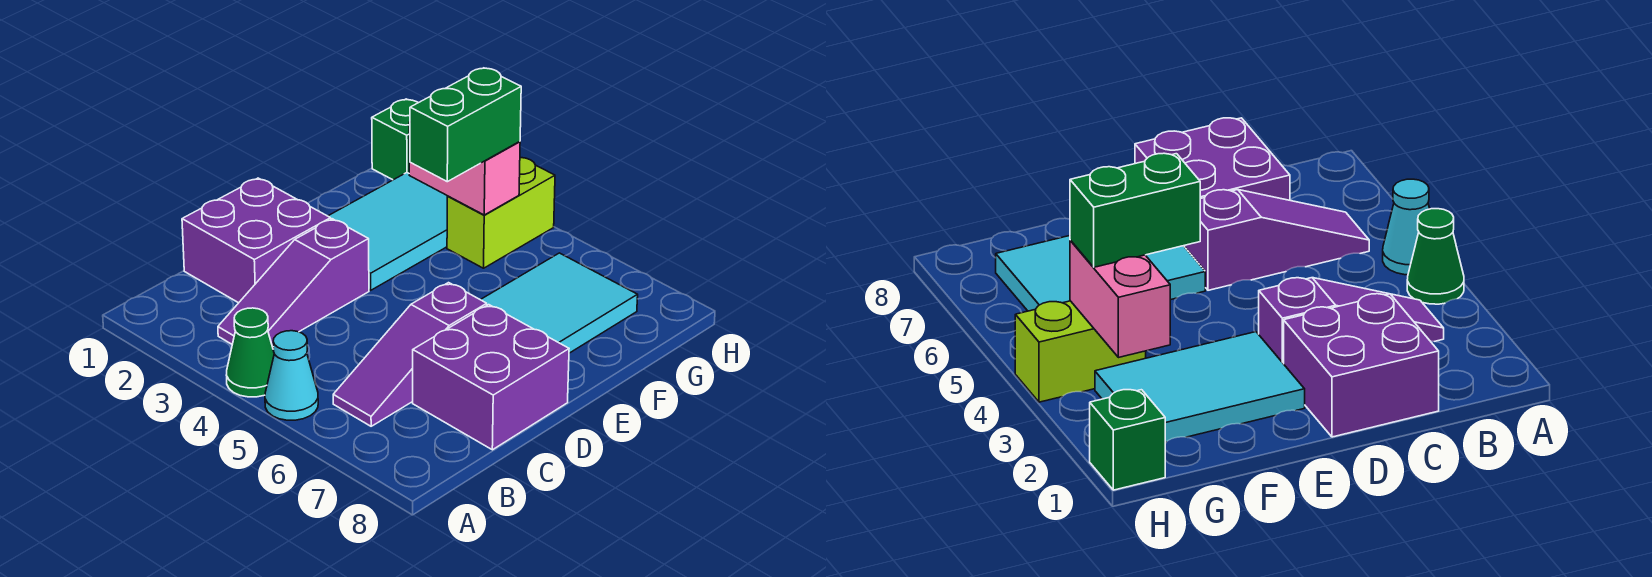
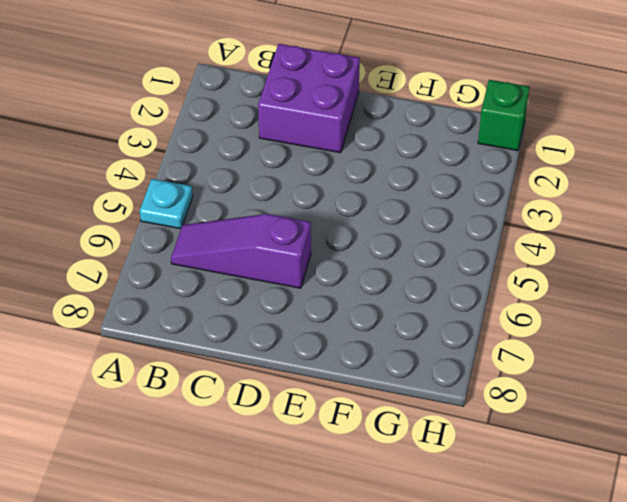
cyan plate A5 level 1 -> cyan cone A5 level 1
none -> green cone A4 level 1
none -> purple slope B3:D3 level 1 top D
none -> purple brick C7:D8 level 1

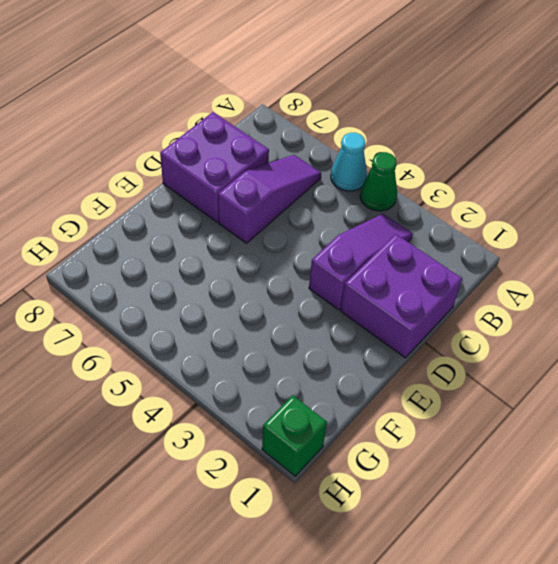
none -> cyan tile E2:G3 level 1
none -> cyan tile E6:G7 level 1
none -> lime brick G4:H4 level 1

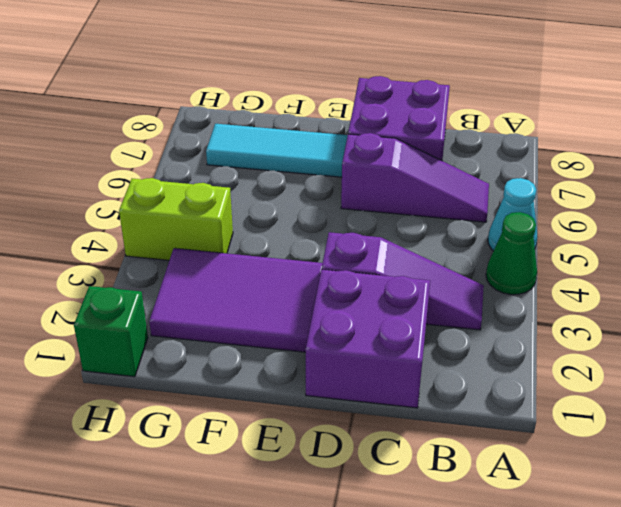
purple tile E2:G3 level 1 -> cyan tile E2:G3 level 1
cyan tile E7:G7 level 1 -> cyan tile E6:G7 level 1
none -> pink brick G3:G4 level 2
none -> green brick F4:G4 level 3

